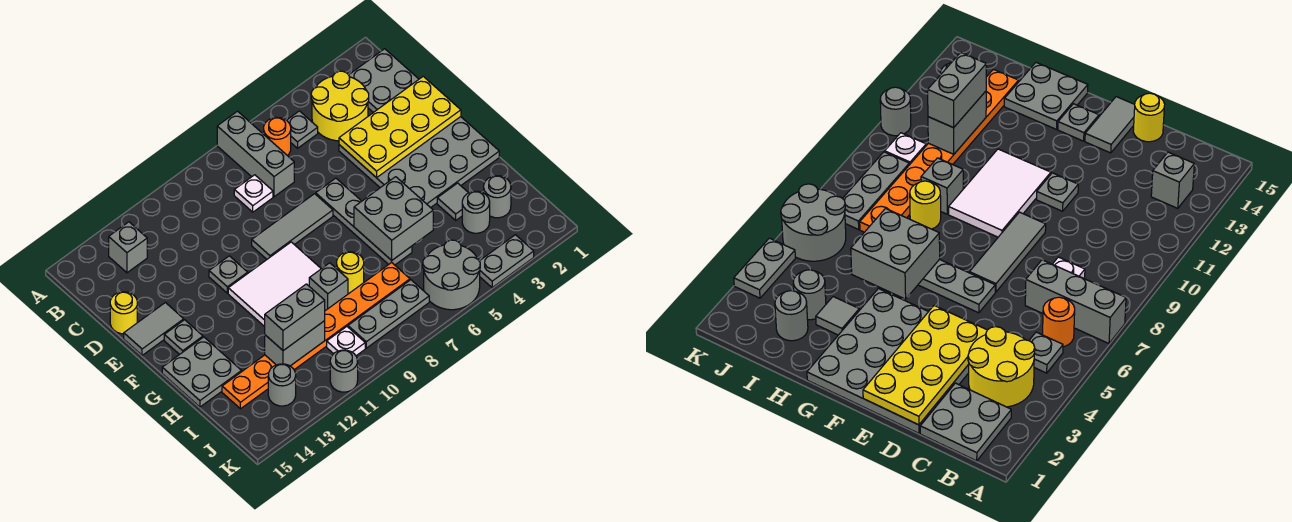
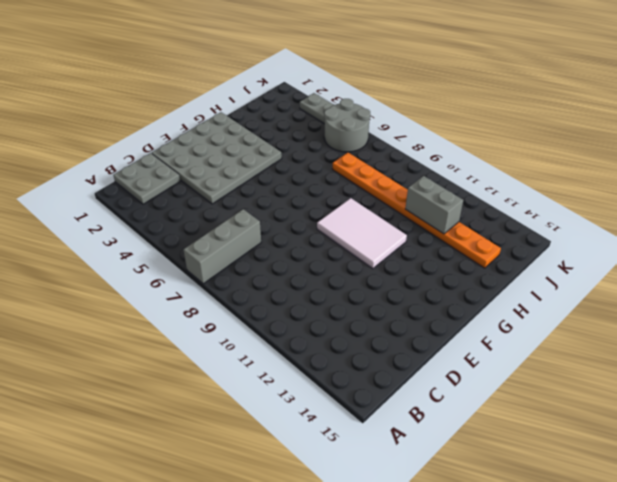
none -> yellow round brick B3:C4 level 1
none -> grey plate B5 level 1
none -> orange round brick B6 level 1
none -> grey brick B13 level 1

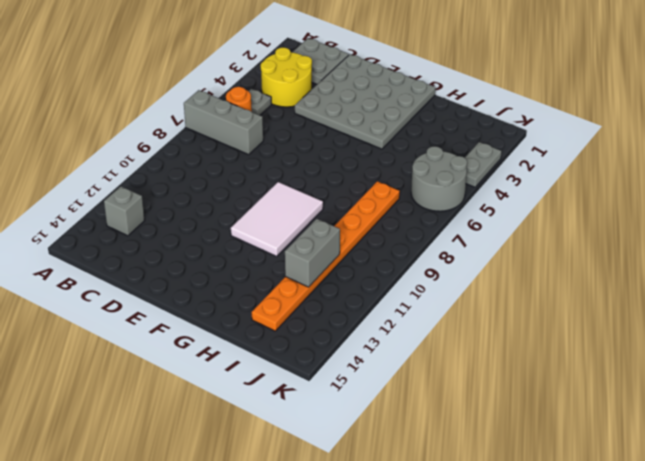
none -> white plate C8 level 1
none -> yellow round brick D15 level 1
none -> grey plate E6:H6 level 1
none -> grey tile E7:E9 level 1

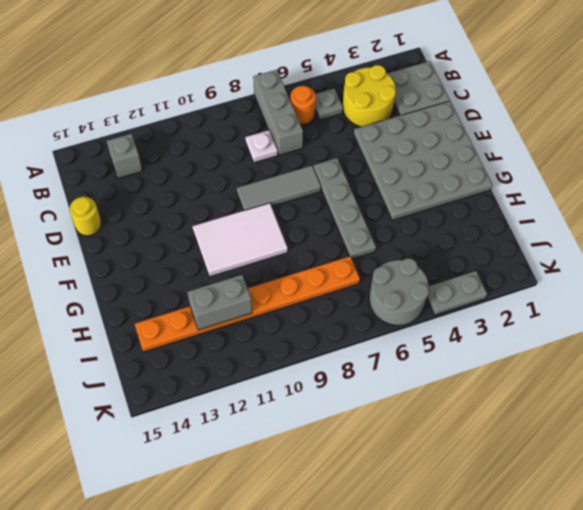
none -> grey plate E11 level 1
none -> grey tile E14:E15 level 1
none -> grey plate F14 level 1
none -> grey plate G14:H15 level 1

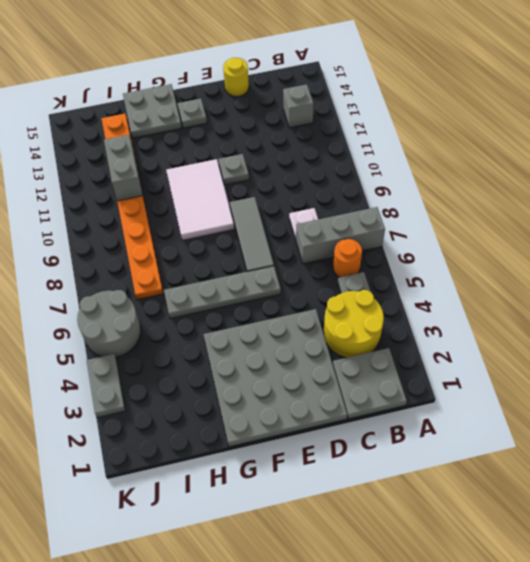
none -> grey tile E14:E15 level 1
none -> grey tile H3 level 1
none -> yellow round brick H8 level 1
none -> grey brick H9 level 1

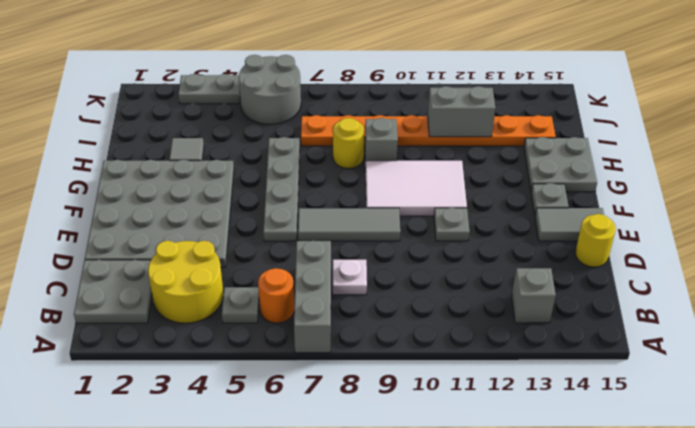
none -> grey round brick I2 level 1
none -> grey round brick I3 level 1
none -> grey plate J7:J9 level 1
none -> white plate J10 level 1

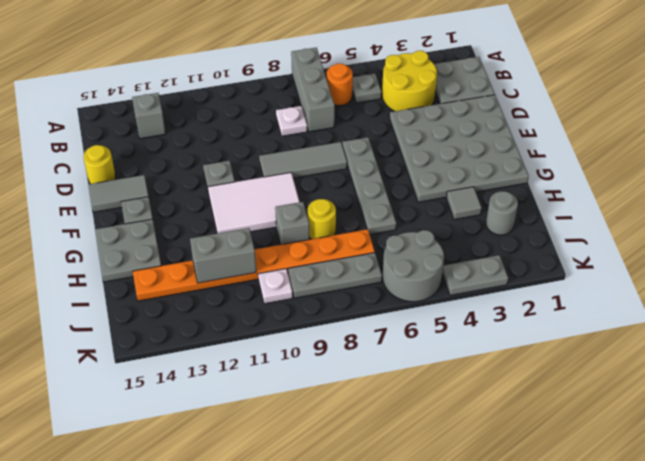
none -> grey round brick I3 level 1
none -> grey round brick J13 level 1
none -> grey round brick K11 level 1
none -> yellow plate D1:E4 level 2

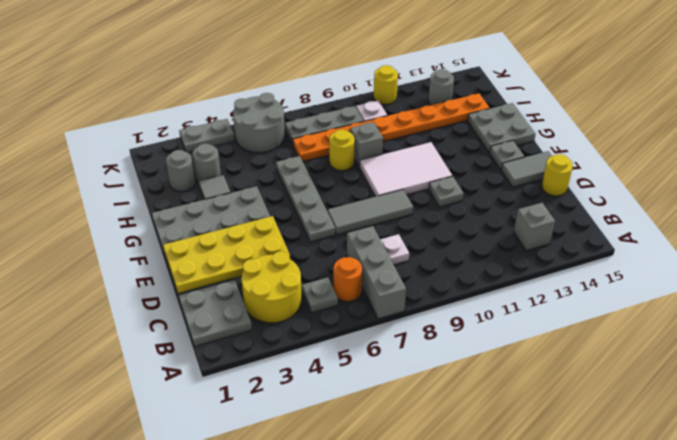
yellow round brick K11 level 1 -> grey round brick K11 level 1
none -> grey brick G5:H6 level 2
none -> grey brick I11:I12 level 2
none -> grey brick I11:I12 level 3

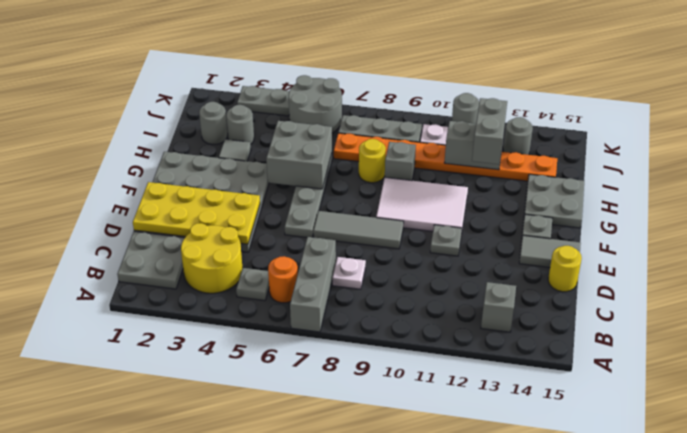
grey brick H12:I12 level 3 -> grey brick I11:I12 level 3

